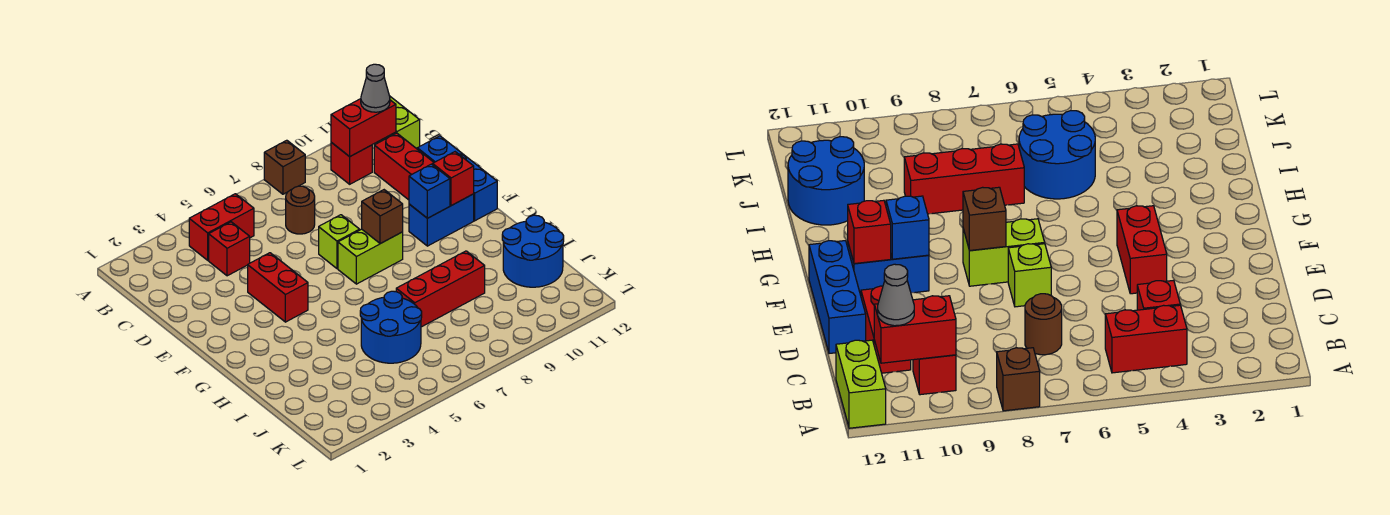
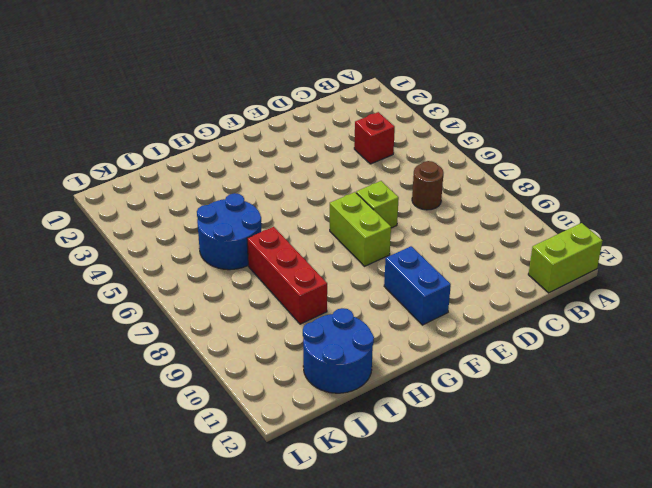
none -> brown brick A8 level 1
none -> red brick B4:B5 level 1
none -> red brick B10 level 1

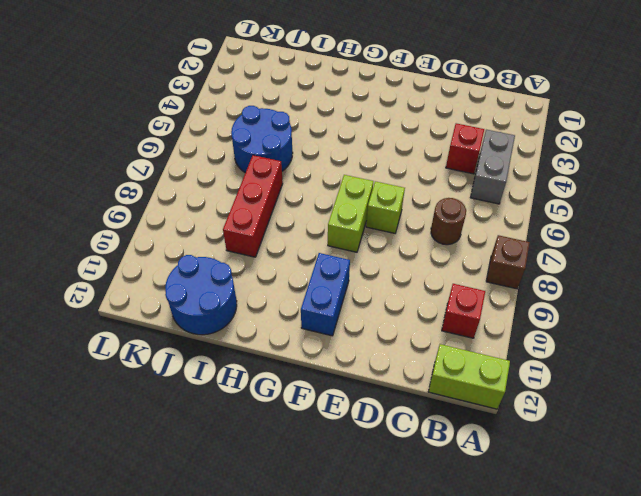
grey brick B4:B5 level 1 -> red brick B4:B5 level 1
none -> red brick C11:D11 level 1
none -> blue brick D12:F12 level 1
none -> red brick E4:F4 level 1

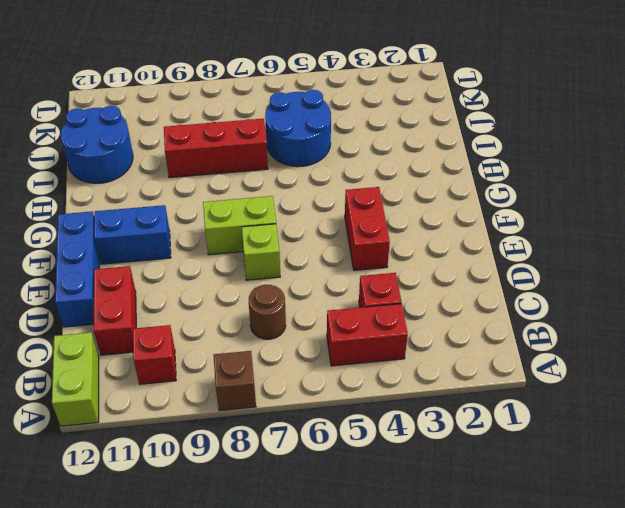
none -> red brick B10:B11 level 2
none -> brown brick F8 level 2
none -> blue brick F10 level 2

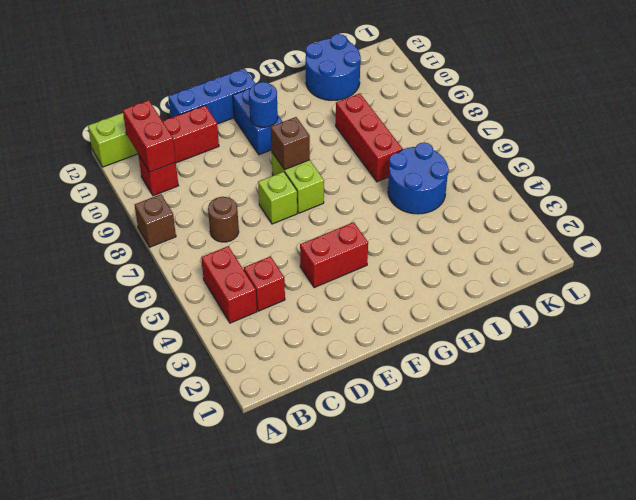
blue round brick F10 level 2 -> blue brick F10 level 2
none -> red brick F11 level 2
none -> grey cone B11 level 3

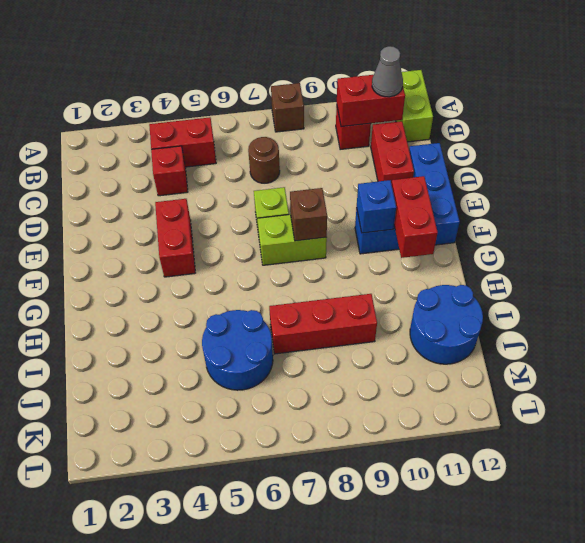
red brick F11:G11 level 2 -> red brick F11 level 2

